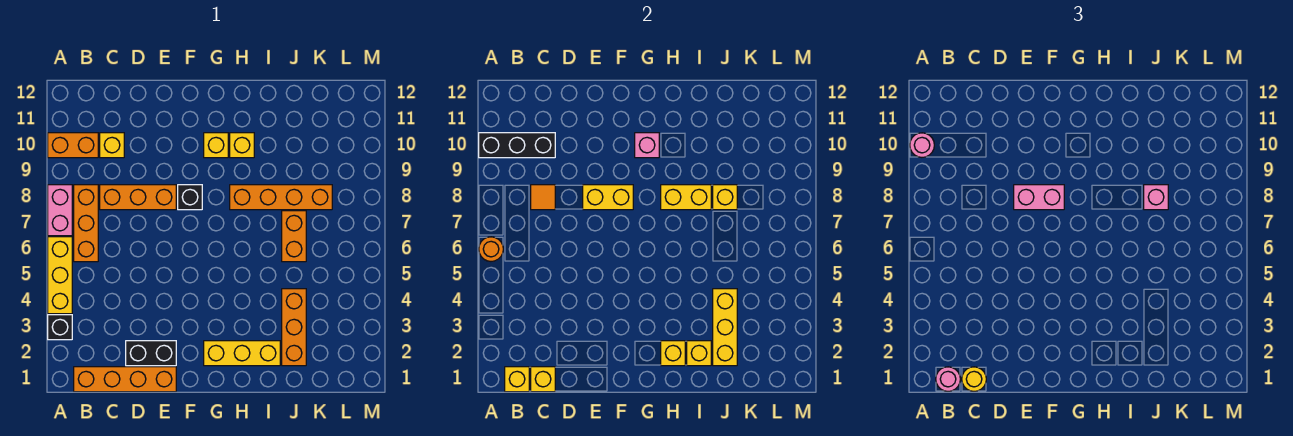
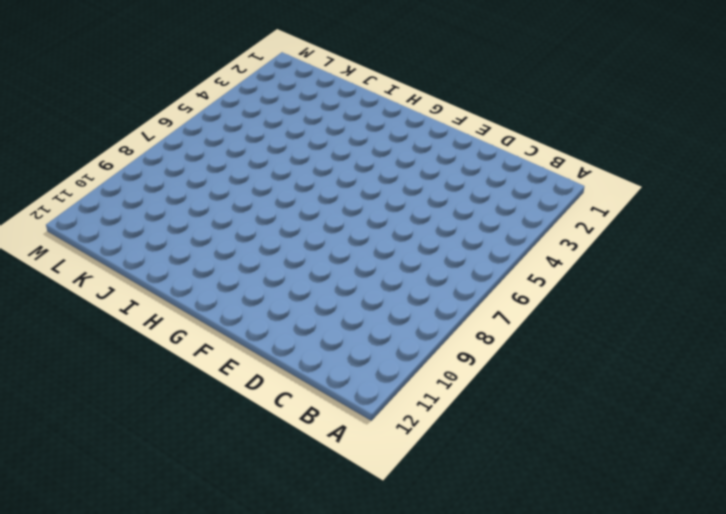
none -> black brick A3 level 1
none -> yellow brick A4:A6 level 1
none -> pink brick A7:A8 level 1
none -> orange brick A10:B10 level 1

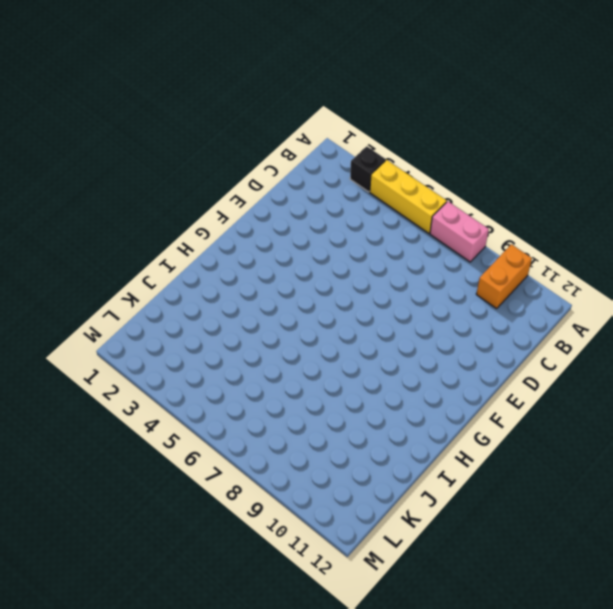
none -> orange brick B1:E1 level 1
none -> orange brick B6:B8 level 1
none -> orange brick C8:E8 level 1
none -> yellow brick C10 level 1

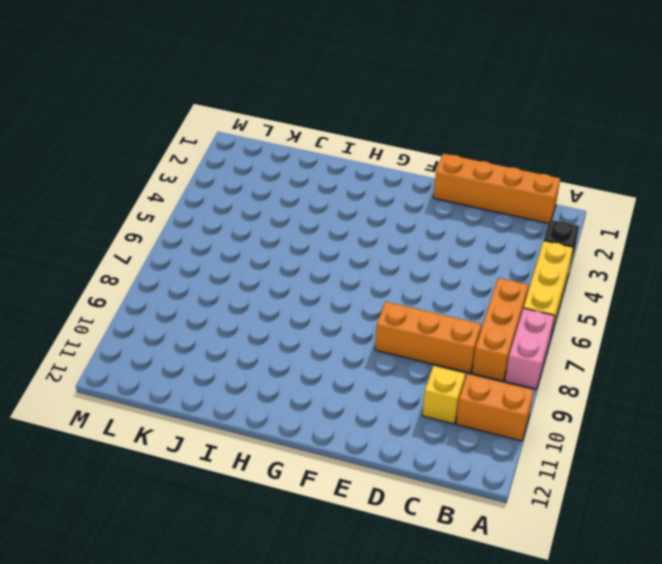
none -> black brick D2:E2 level 1
none -> black brick F8 level 1
none -> yellow brick G2:I2 level 1
none -> yellow brick G10 level 1

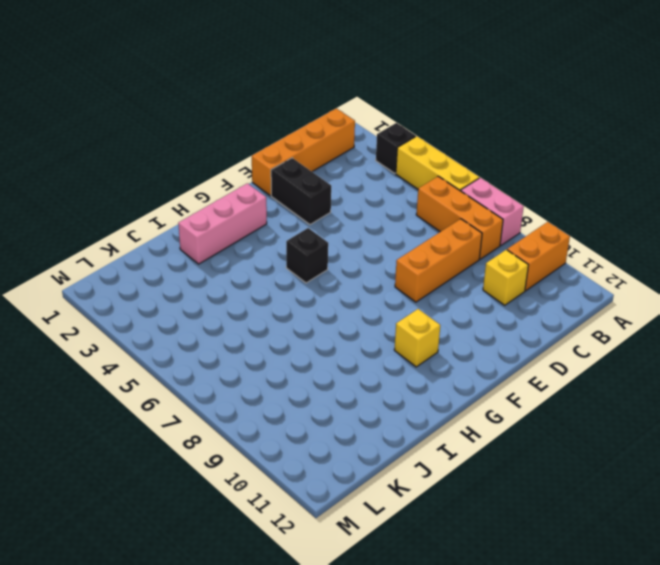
black brick E2:E3 level 1 -> black brick D2:E2 level 1
pink brick G2:I2 level 1 -> yellow brick G2:I2 level 1
black brick G5 level 1 -> black brick F8 level 1
none -> orange brick H8:K8 level 1
none -> yellow brick H10 level 1
none -> orange brick J2:J4 level 1
none -> orange brick J6:J7 level 1

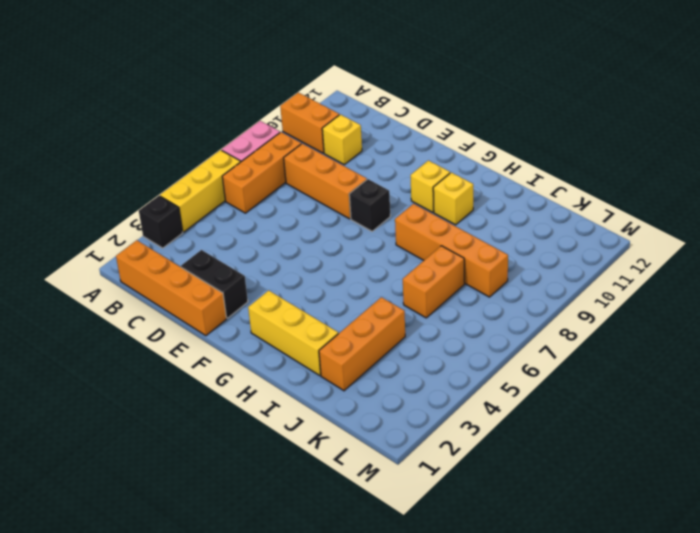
none -> orange round brick A6 level 2
none -> black brick A10:C10 level 2
none -> yellow brick B1 level 2
none -> yellow brick C1 level 2

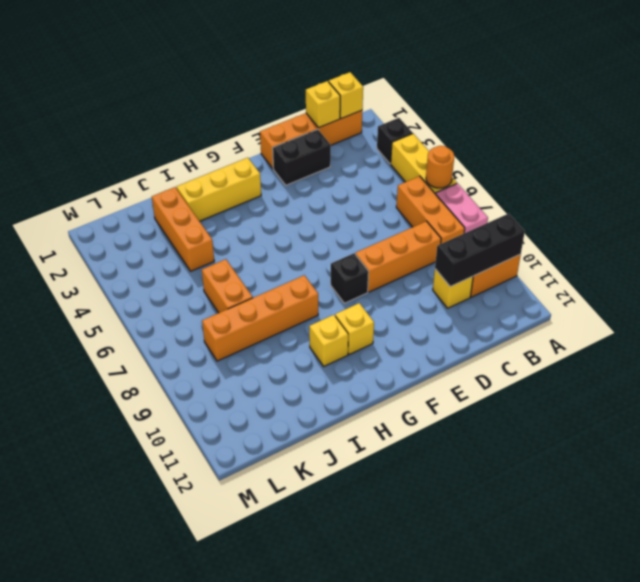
none -> orange tile C8 level 2
none -> yellow brick E8:F8 level 2
none -> pink brick G10 level 2
none -> yellow brick H2 level 2

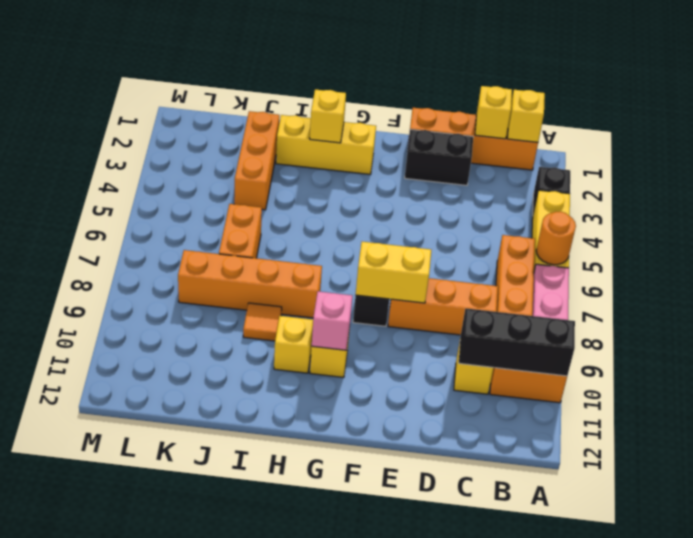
orange tile I9 level 1 -> orange tile C8 level 2
none -> yellow brick H8:I8 level 2
none -> yellow brick I2 level 2
none -> yellow brick J2:J4 level 2
none -> yellow brick J8 level 2

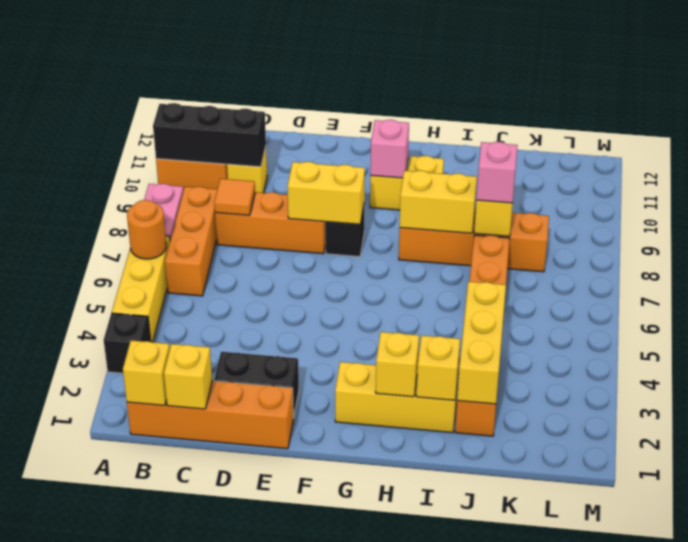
none -> pink round brick A10 level 3
none -> pink round brick B1 level 3
none -> yellow round brick C1 level 3
none -> pink brick E8:F8 level 3

